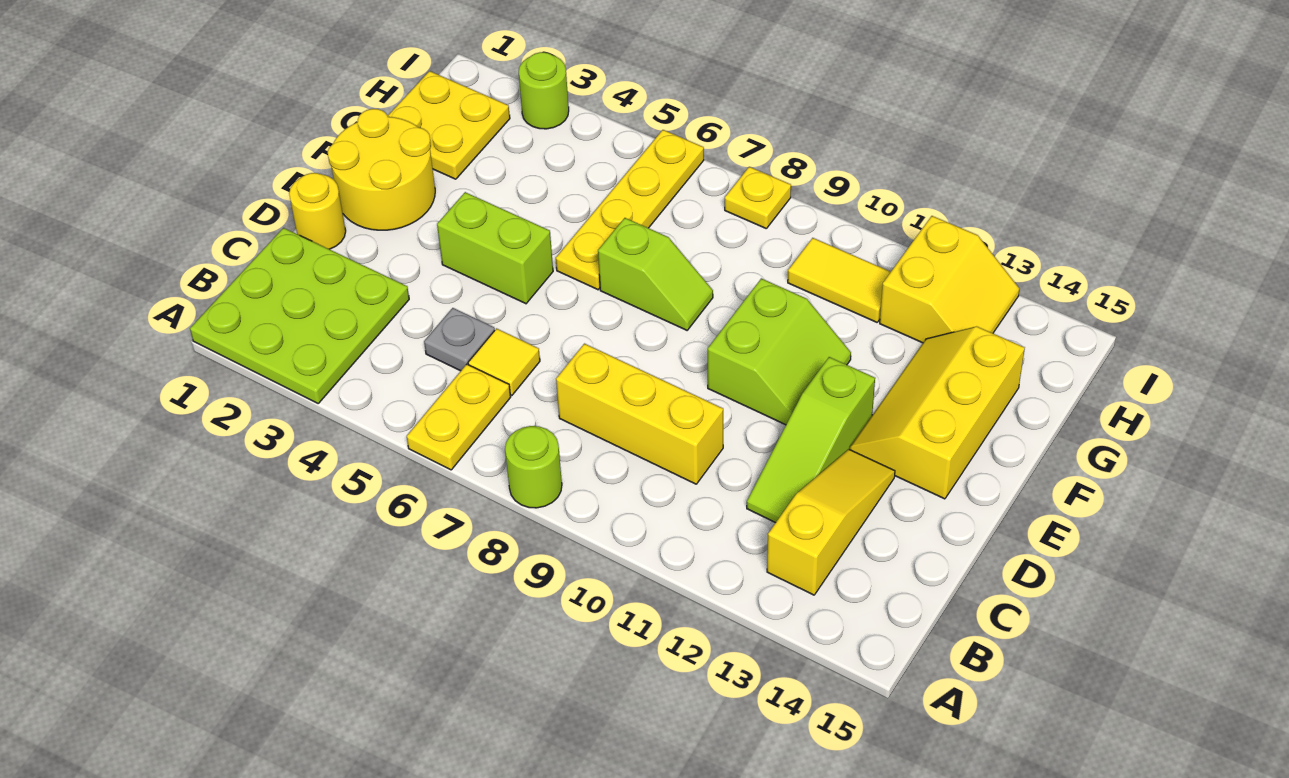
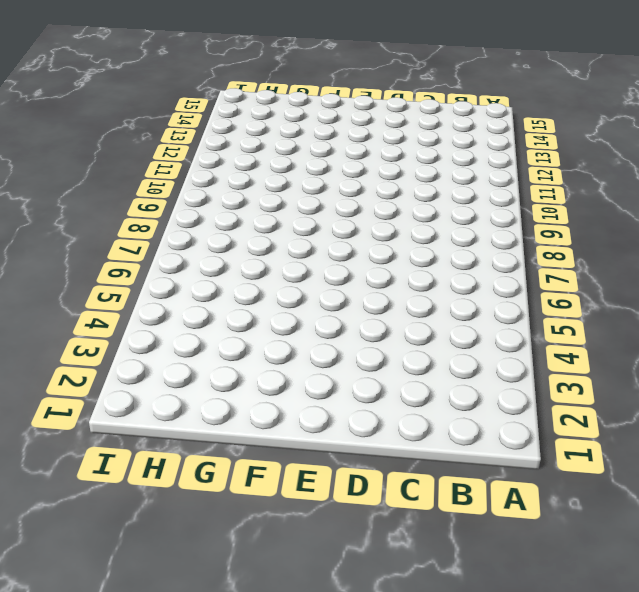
none -> lime plate A1:C3 level 1
none -> yellow plate A6:B6 level 1
none -> lime round brick A8 level 1

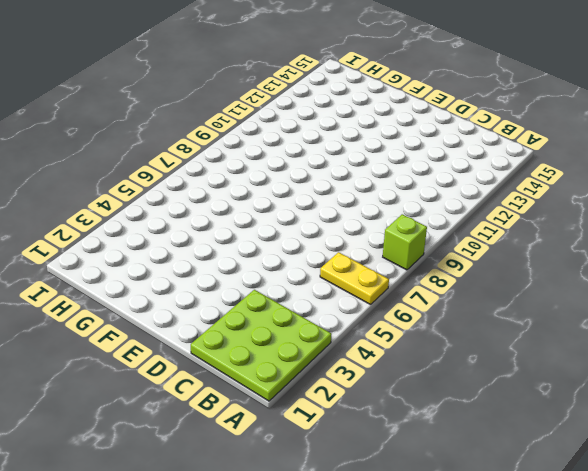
lime brick A8 level 1 -> lime round brick A8 level 1
none -> yellow slope B13:D13 level 1 top B
none -> grey plate C5 level 1
none -> yellow tile C6 level 1

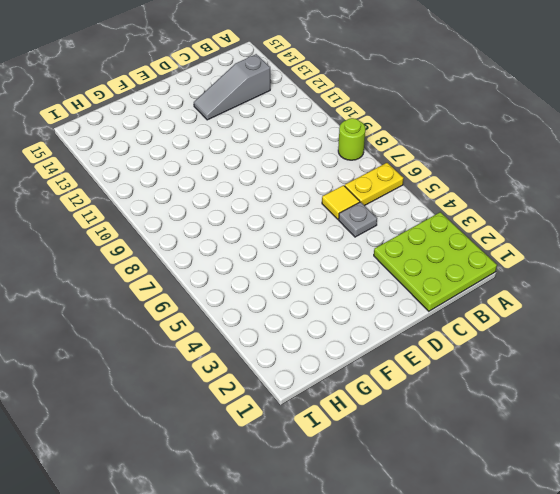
grey slope B13:D13 level 1 top B -> yellow slope B13:D13 level 1 top B
none -> yellow brick C8:C10 level 1
none -> lime slope C12:E12 level 1 top E
none -> yellow round brick D1 level 1

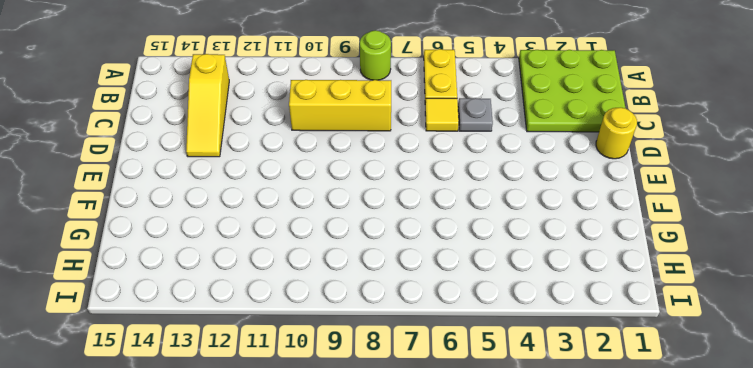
none -> lime slope C12:E12 level 1 top E
none -> yellow round brick E1:F2 level 1
none -> lime brick E4:E5 level 1

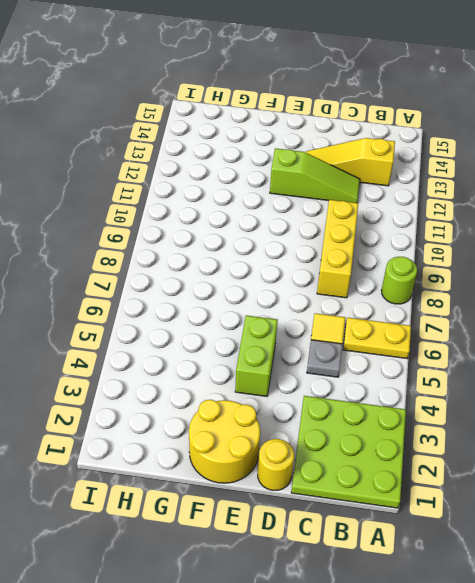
none -> lime slope E10:F11 level 1 top 10
none -> yellow slope E13:G14 level 1 top 14
none -> yellow plate F6:I6 level 1

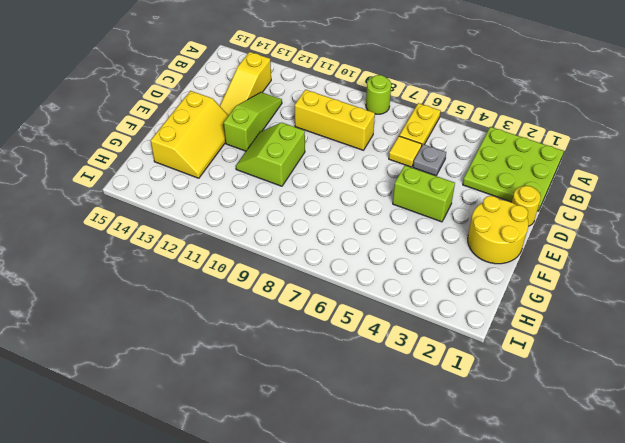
none -> yellow plate F6:I6 level 1
none -> lime slope F7:F8 level 1 top 7
none -> yellow plate G1:H2 level 1

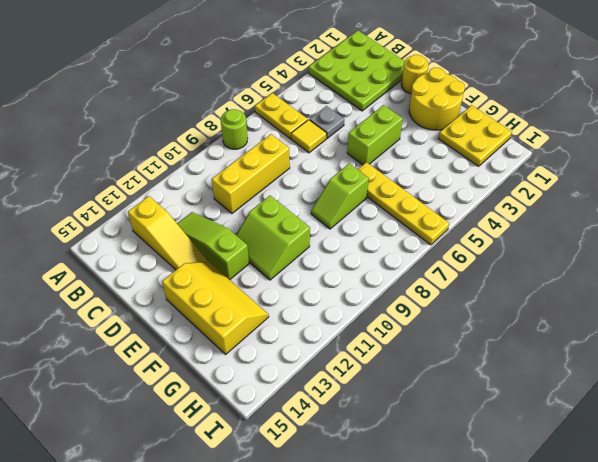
none -> yellow tile H10:H11 level 1
none -> yellow slope H12:I13 level 1 top 12
none -> lime round brick I3 level 1

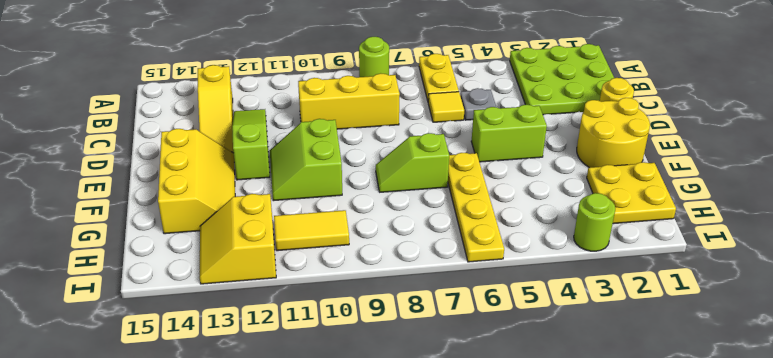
none -> yellow plate I8 level 1

